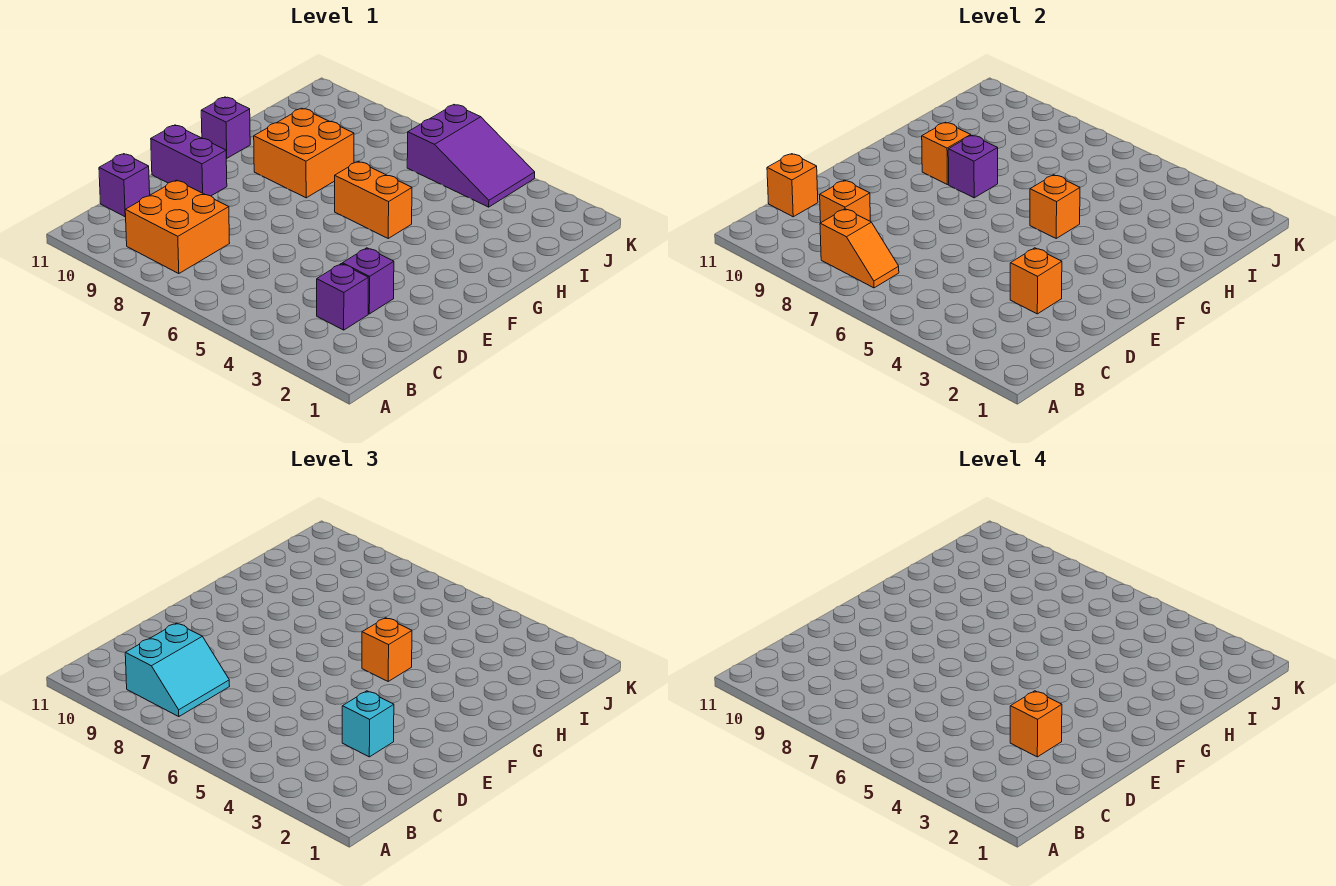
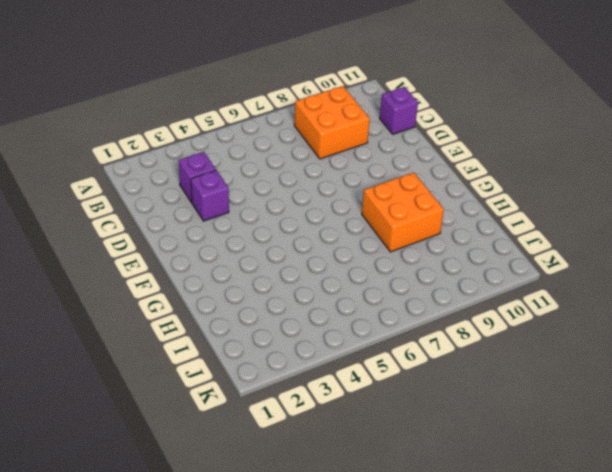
none -> purple brick E10:E11 level 1
none -> orange brick G5:G6 level 1
none -> purple brick G11 level 1

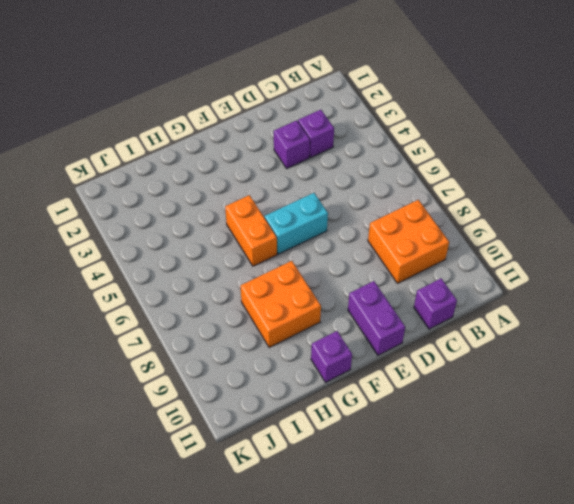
cyan brick E6:F6 level 1 -> none
none -> purple slope J4:K6 level 1 top 6
none -> orange slope B7:B8 level 2 top 8
none -> orange brick C9 level 2

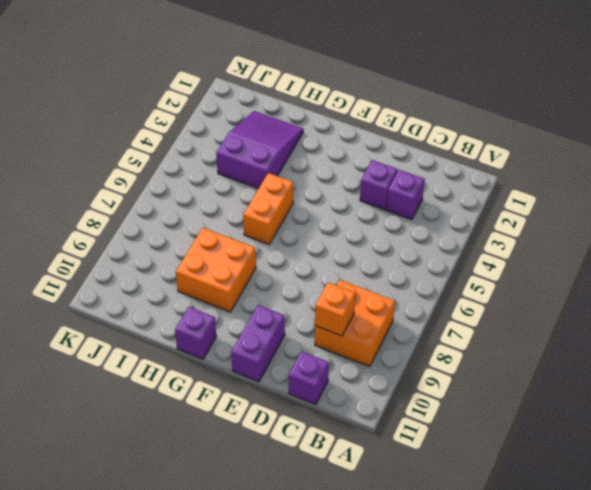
purple slope H2:I4 level 1 top 4 -> purple slope J4:K6 level 1 top 6
none -> orange slope B7:B8 level 2 top 8
none -> orange brick C11 level 2
none -> orange brick D3 level 2

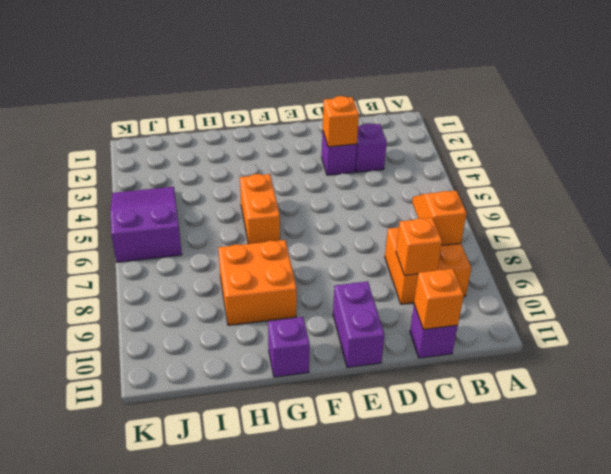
none -> orange brick G5 level 2
none -> purple brick G8 level 2
none -> orange brick G9 level 2

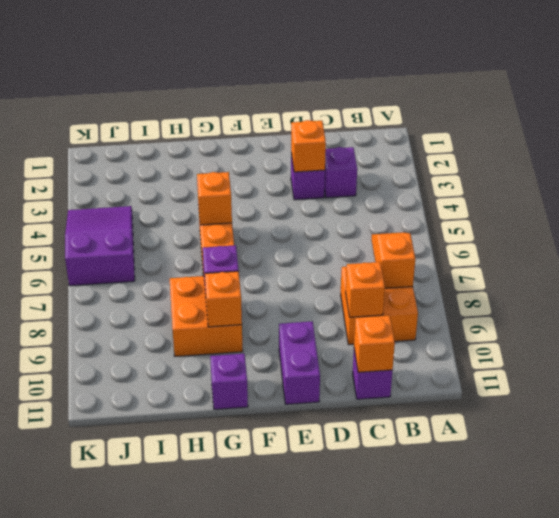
none -> cyan slope B8:C9 level 3 top 9
none -> cyan brick D3 level 3
none -> orange brick G5 level 3

